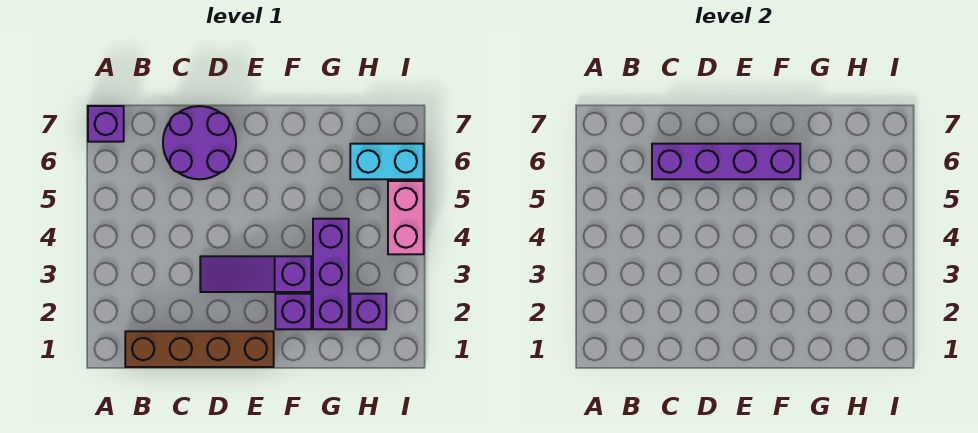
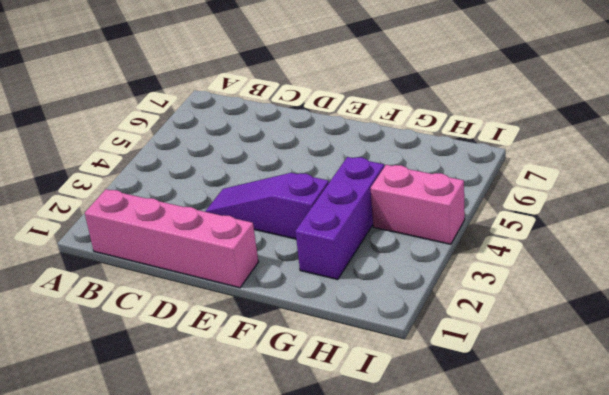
pink brick B1:E1 level 1 -> brown brick B1:E1 level 1
pink brick H4:I4 level 1 -> pink brick I4:I5 level 1
none -> purple brick A7 level 1
none -> purple round brick C6:D7 level 1

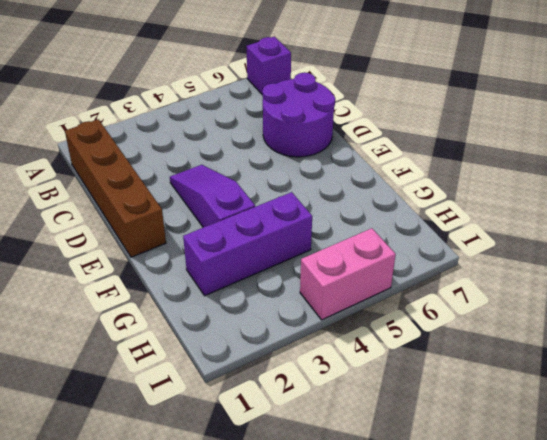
none -> purple brick F2 level 1
none -> purple brick H2 level 1

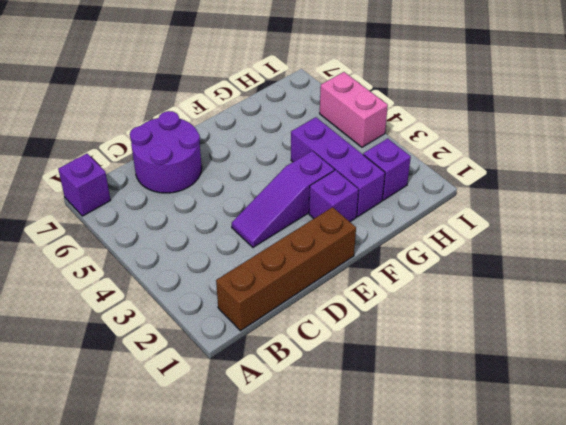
none -> cyan brick H6:I6 level 1
none -> purple brick C6:F6 level 2

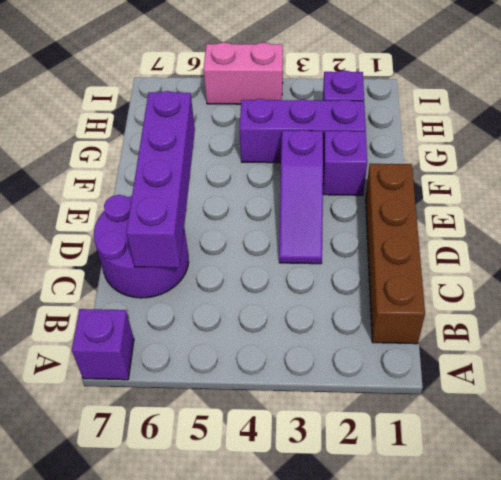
none -> cyan brick H6:I6 level 1

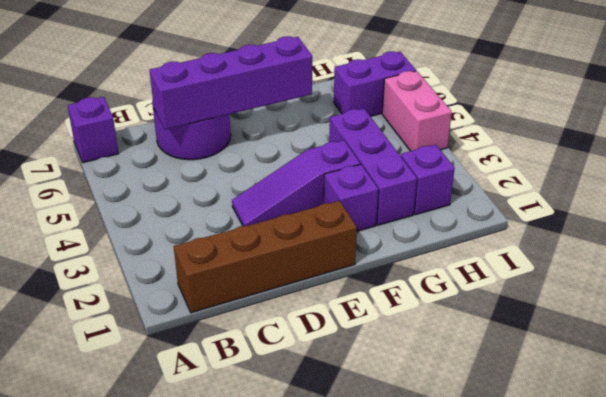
purple brick H6:I6 level 1 -> cyan brick H6:I6 level 1

